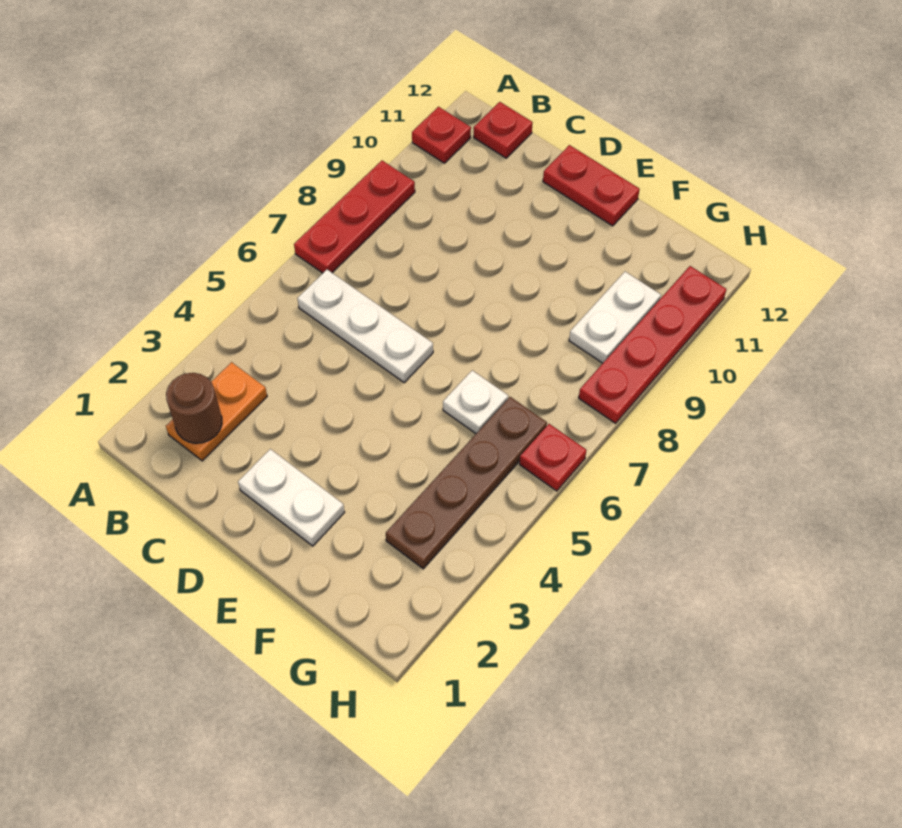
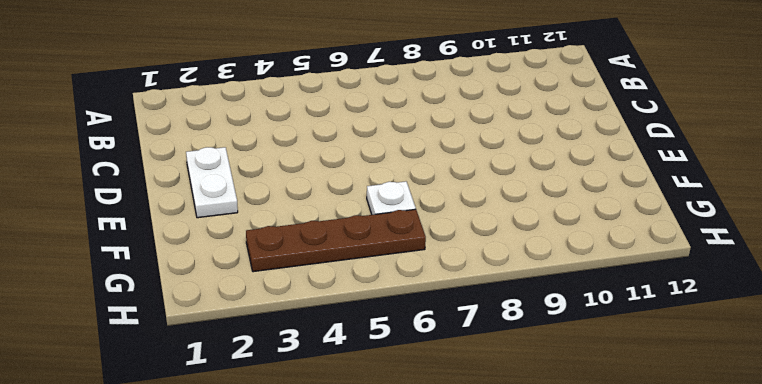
none -> red plate A7:A9 level 1
none -> red plate A11 level 1
none -> orange plate B2:B3 level 1

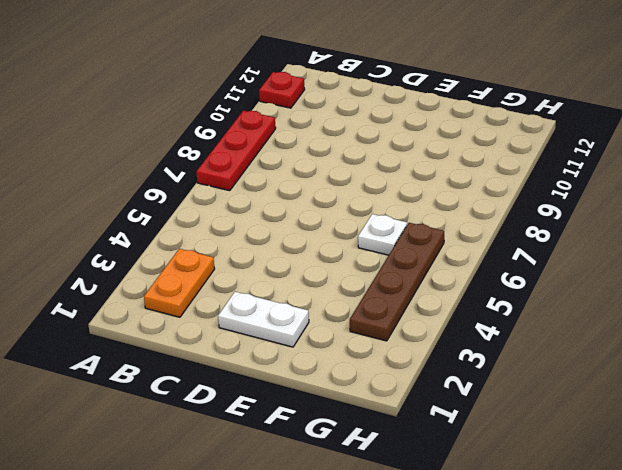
none -> white plate B6:D6 level 1
none -> red plate B12 level 1
none -> red plate D12:E12 level 1

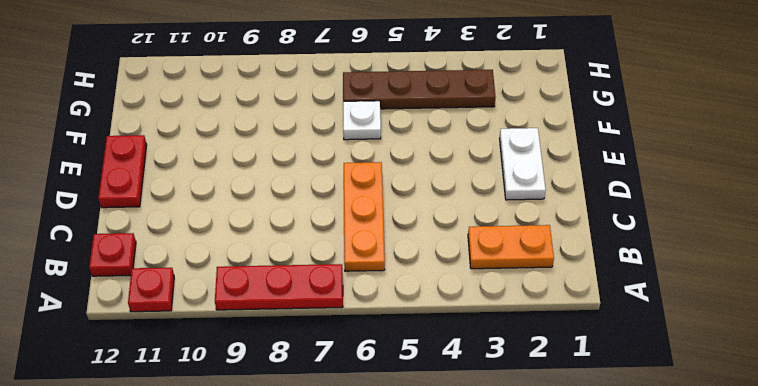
orange plate B6:D6 level 1 -> white plate B6:D6 level 1
none -> white plate G9:G10 level 1
none -> red plate H6 level 1
none -> red plate H8:H11 level 1

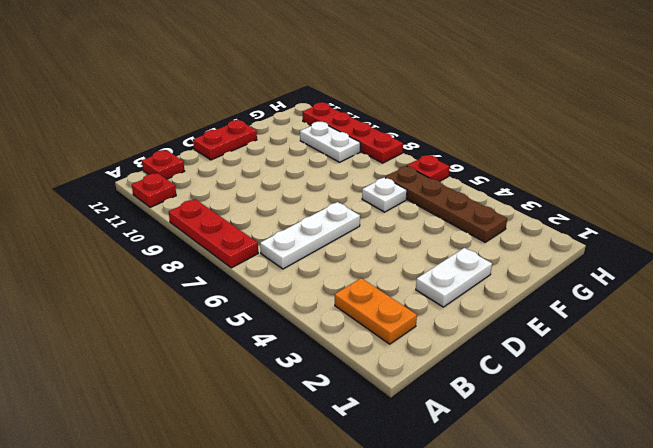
none -> brown round brick B2 level 2

